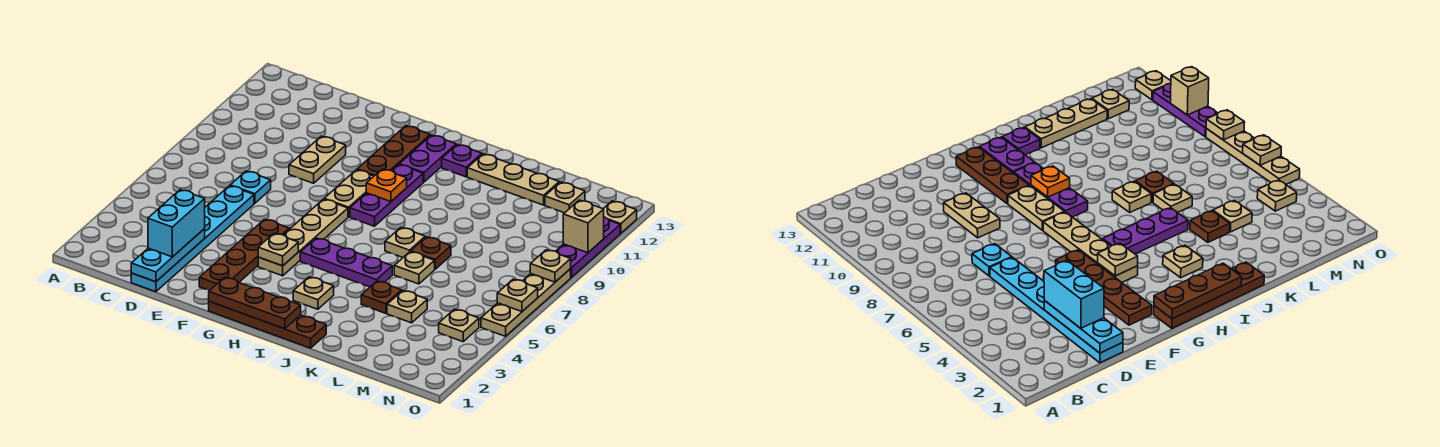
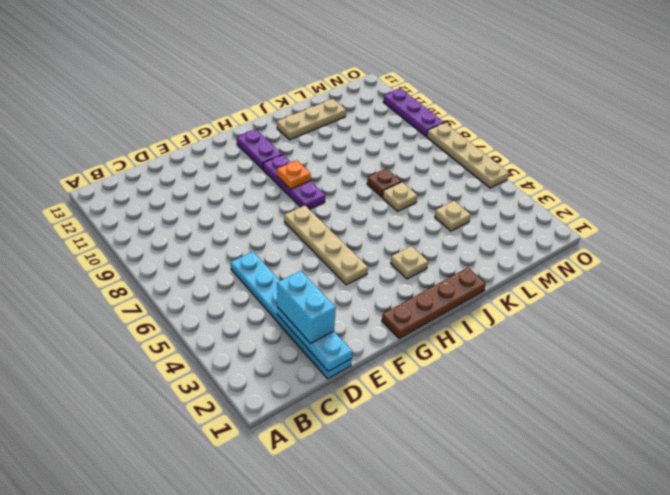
none -> cyan plate D7 level 1
none -> tan plate E9:E10 level 1
none -> brown plate F2:F5 level 1
none -> tan plate G8:G9 level 1

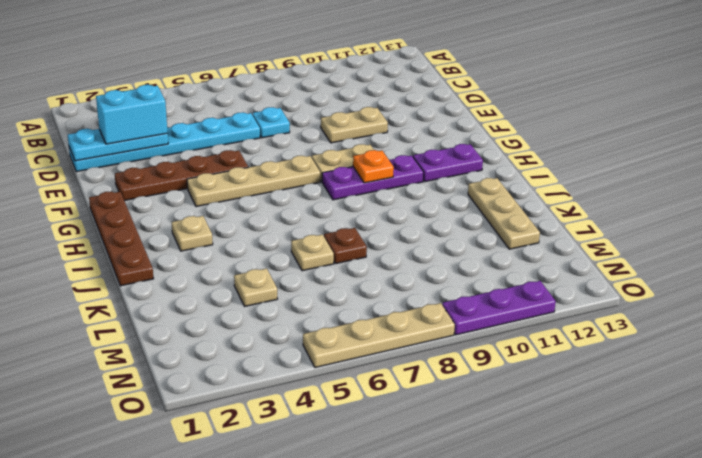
none -> brown plate G10:G12 level 1
none -> purple plate H5:J5 level 1
none -> purple plate I12 level 1
none -> tan plate J7 level 1

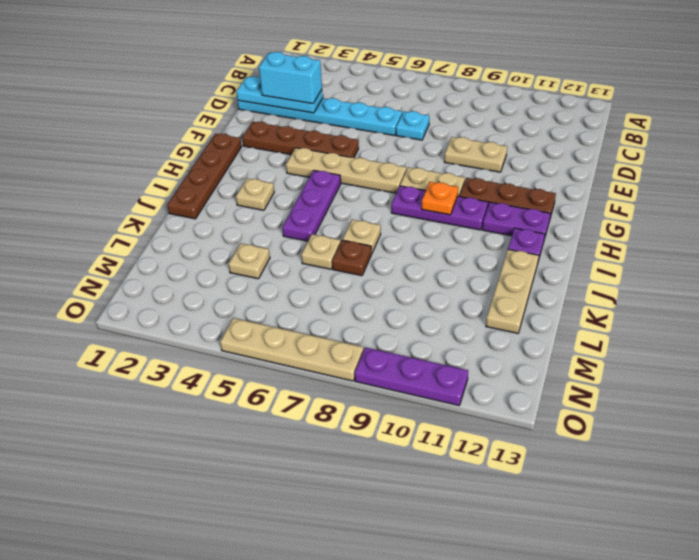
none -> brown plate K4 level 1
none -> tan plate M12 level 1
none -> tan plate N4 level 1
none -> tan plate O12 level 1

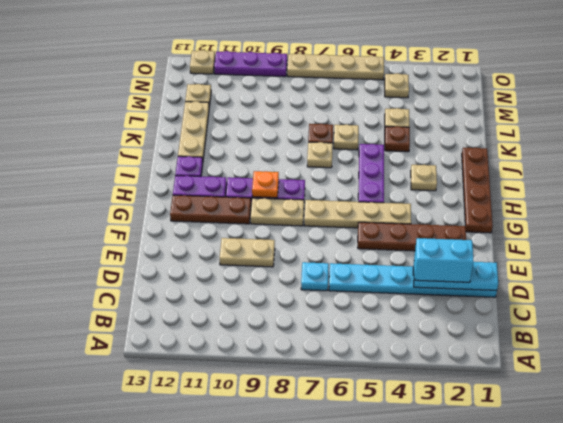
none -> brown plate G1:I1 level 2
none -> tan plate G4 level 2
none -> tan plate O6 level 2
none -> tan plate O8 level 2

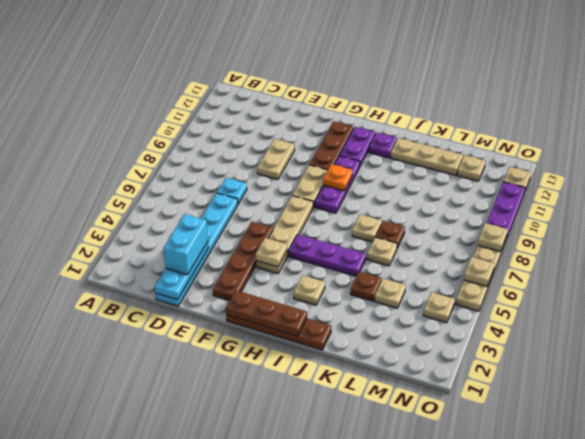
none -> tan brick O10 level 2

